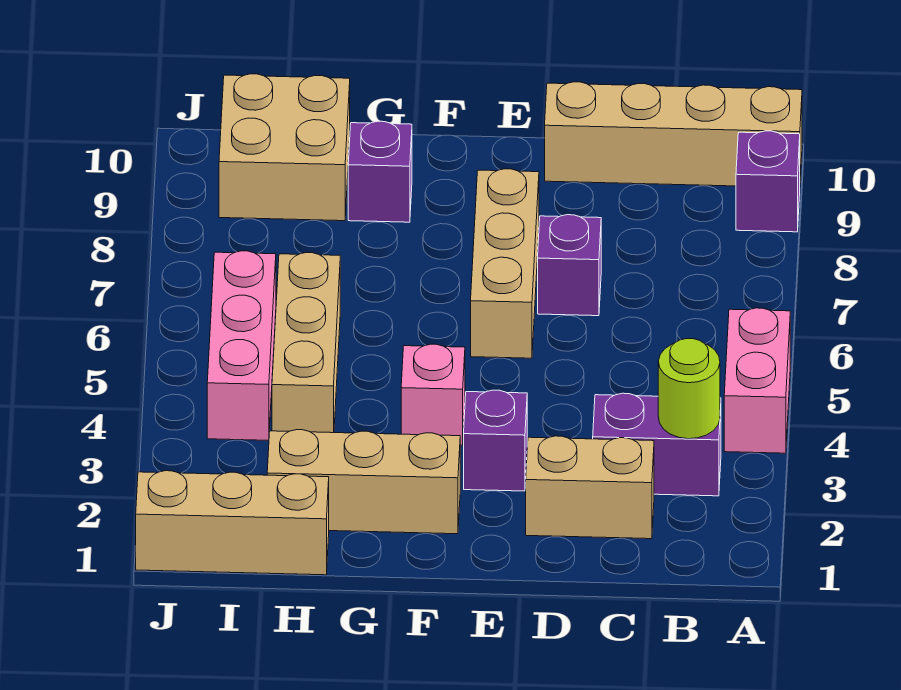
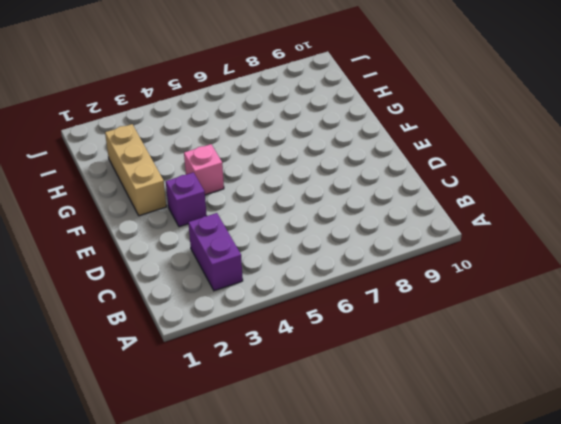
none -> pink brick A4:A5 level 1
none -> purple brick A9 level 1
none -> tan brick A10:D10 level 1

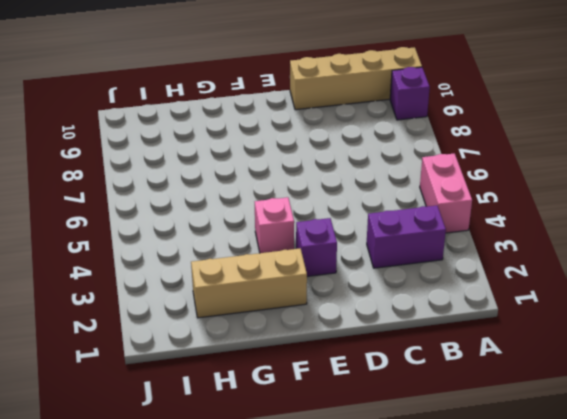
none -> tan brick C2:D2 level 1
none -> purple brick D7 level 1
none -> tan brick E6:E8 level 1

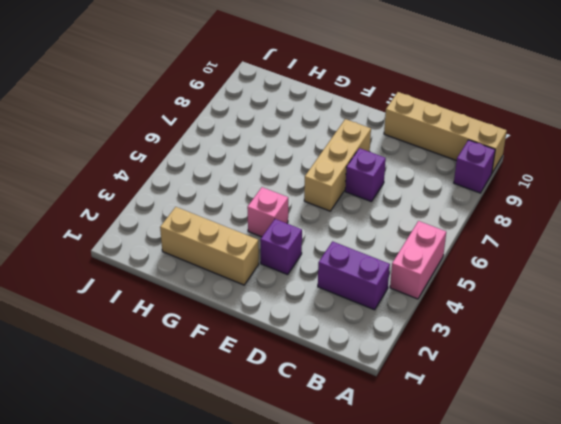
none -> tan brick C2:D2 level 1
none -> purple brick G9 level 1
none -> tan brick H1:J1 level 1

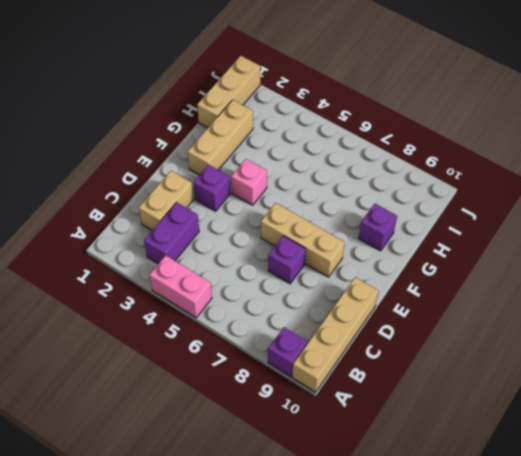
none -> tan brick H4:H6 level 1
none -> tan brick H9:I10 level 1
none -> pink brick I4:I6 level 1

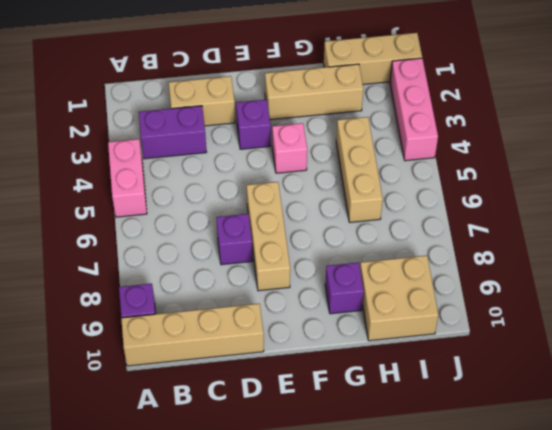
pink brick J2:J4 level 1 -> pink brick I4:I6 level 1
none -> lime round brick B3 level 2

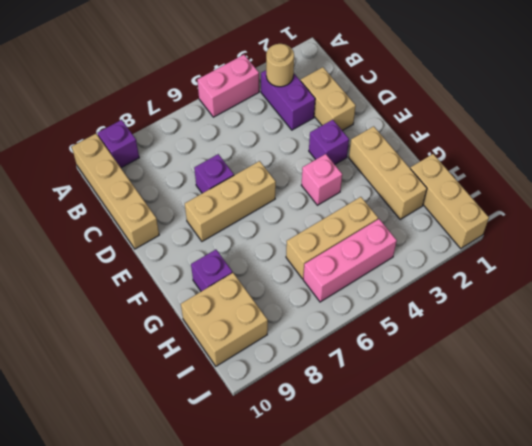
tan round brick B3 level 2 -> lime round brick B3 level 2

